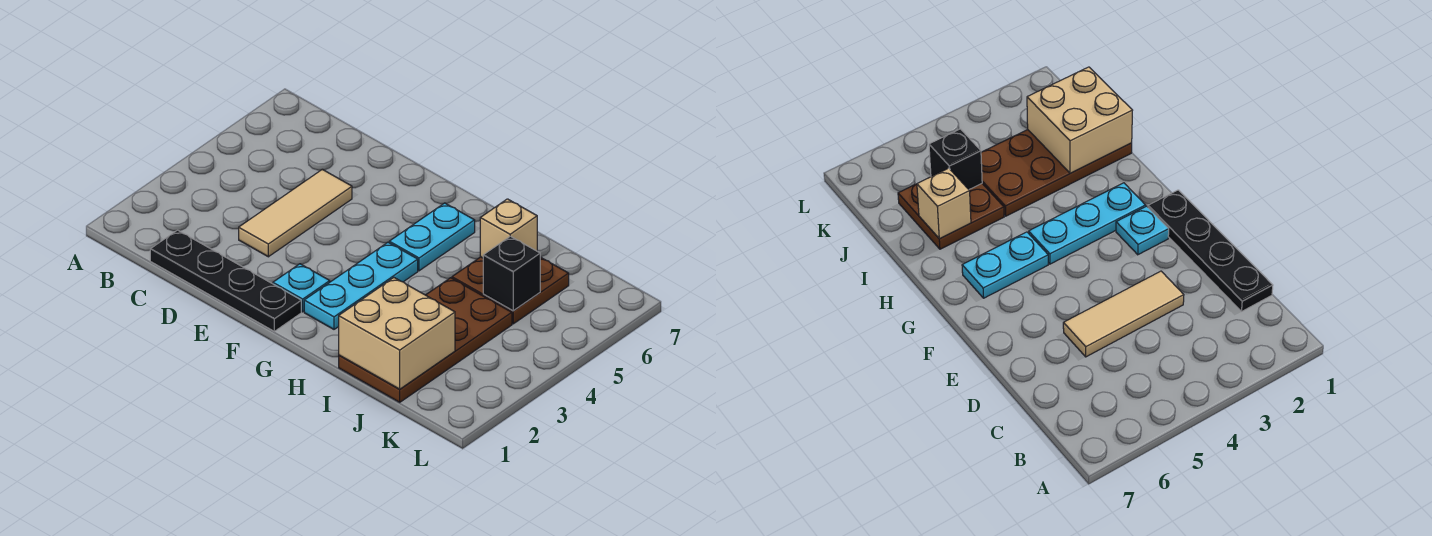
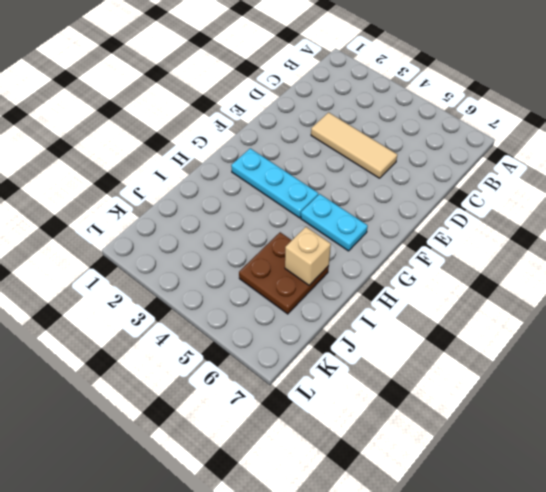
none -> black plate C1:F1 level 1
none -> cyan plate F2 level 1

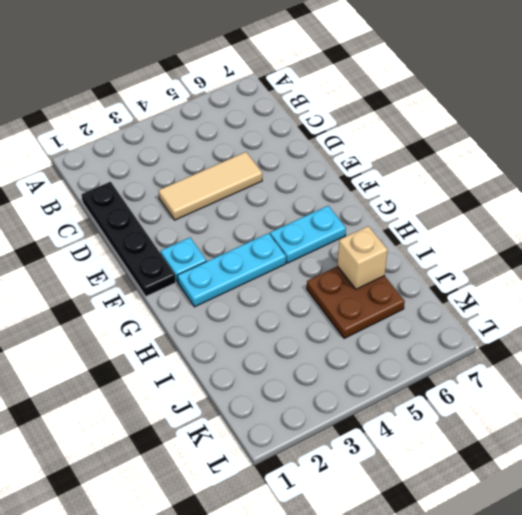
none -> brown plate I1:J4 level 1
none -> tan brick I1:J2 level 2

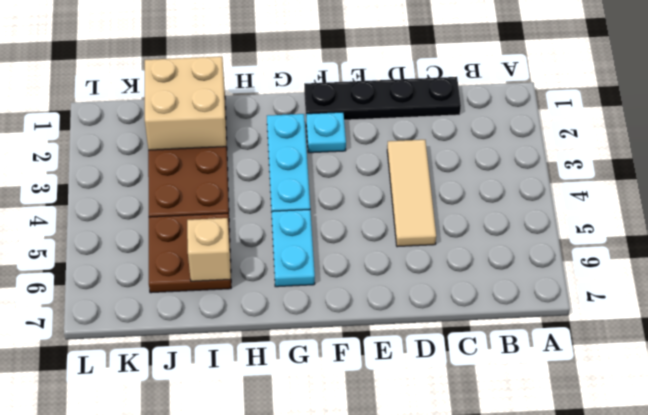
none -> black brick J5 level 2

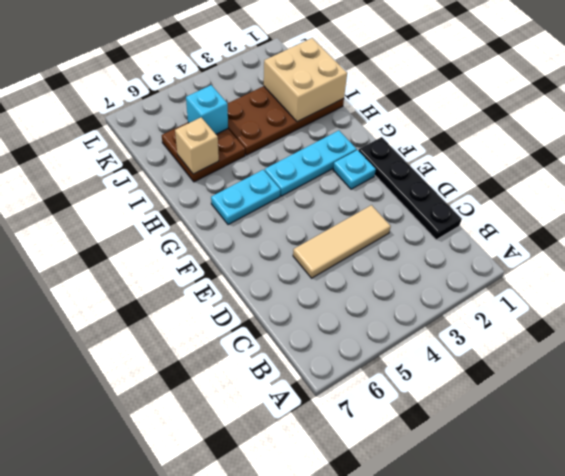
cyan brick J5 level 2 -> black brick J5 level 2

